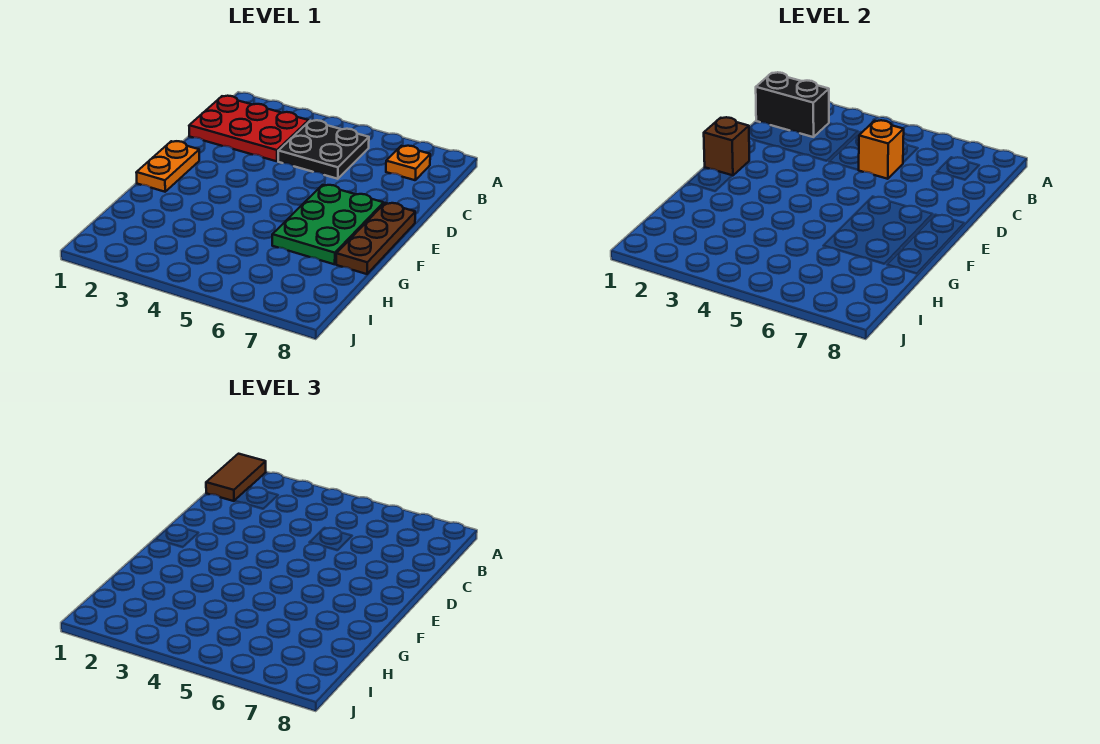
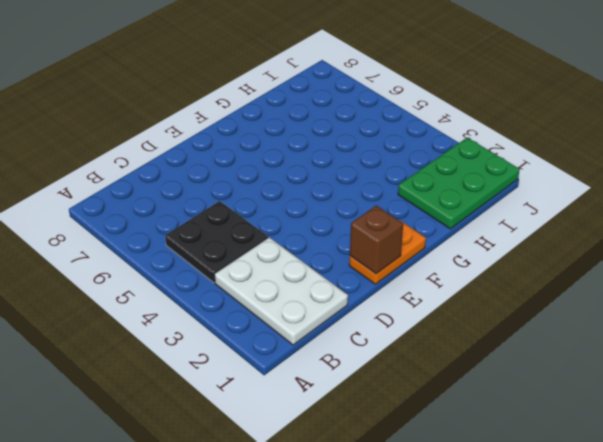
white plate B1:C3 level 1 -> red plate B1:C3 level 1
green plate H1:J2 level 1 -> green plate E6:G7 level 1
none -> orange plate B7 level 1
none -> brown plate E8:G8 level 1

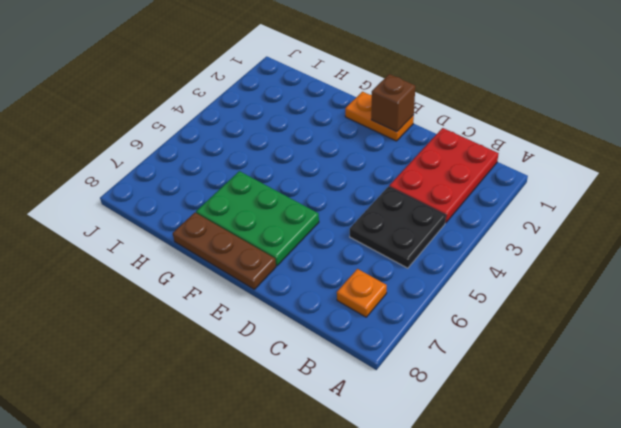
none -> black brick B1:B2 level 2
none -> orange brick C5 level 2

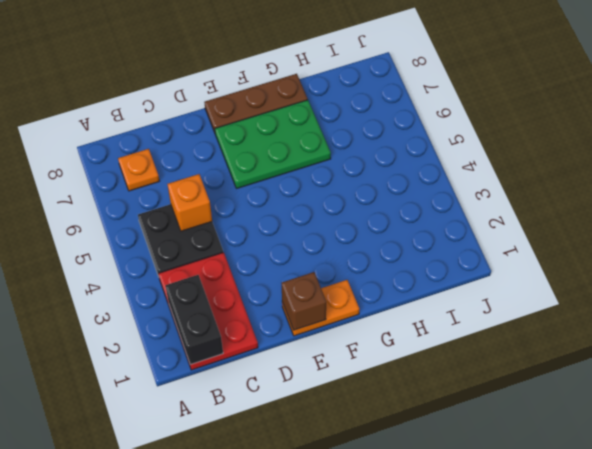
none -> brown tile A1:B1 level 3

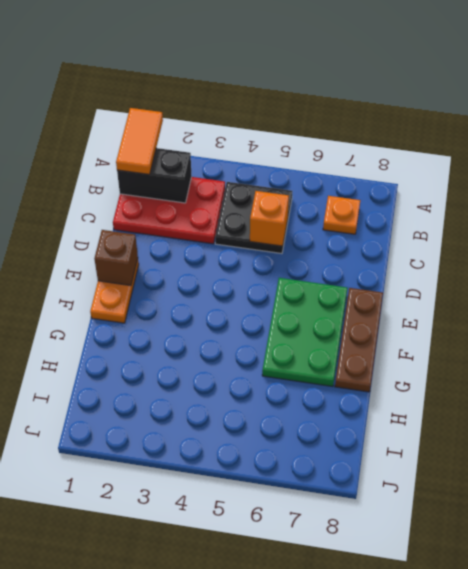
orange tile A1:B1 level 3 -> brown tile A1:B1 level 3

